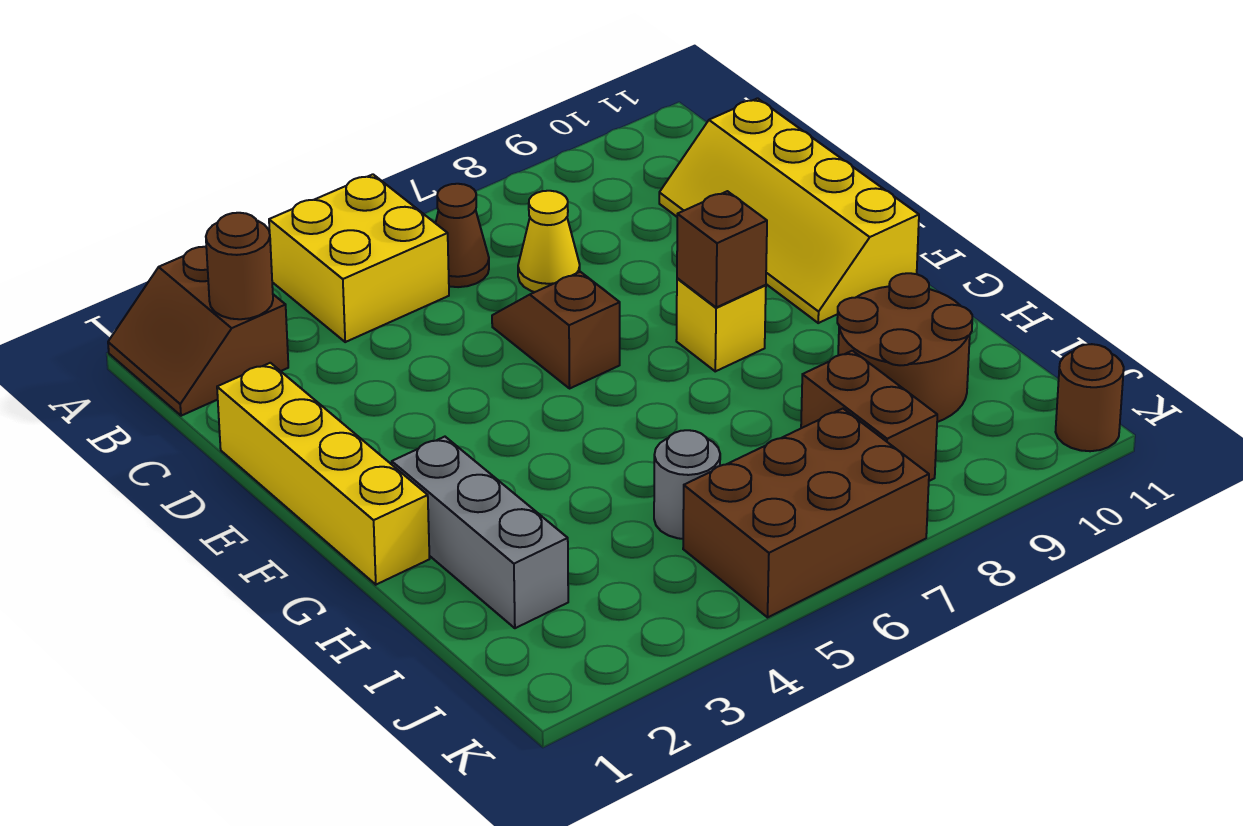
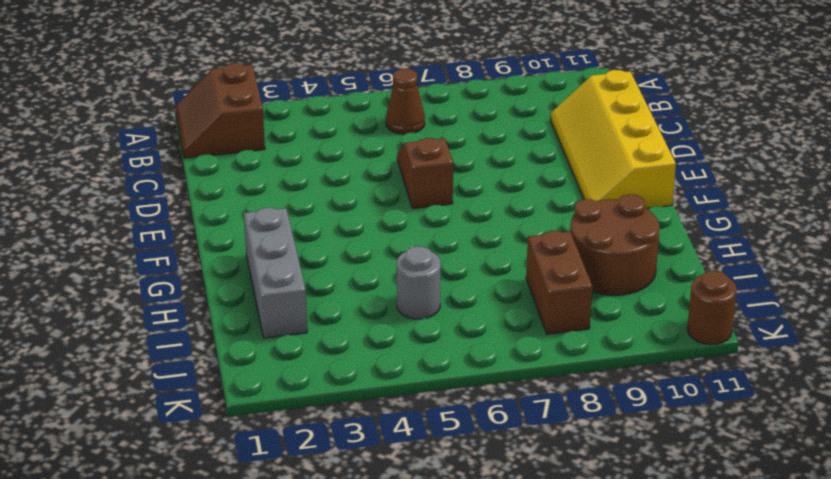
none -> yellow brick A4:B5 level 1
none -> yellow cone C7 level 1
none -> yellow brick D1:G1 level 1

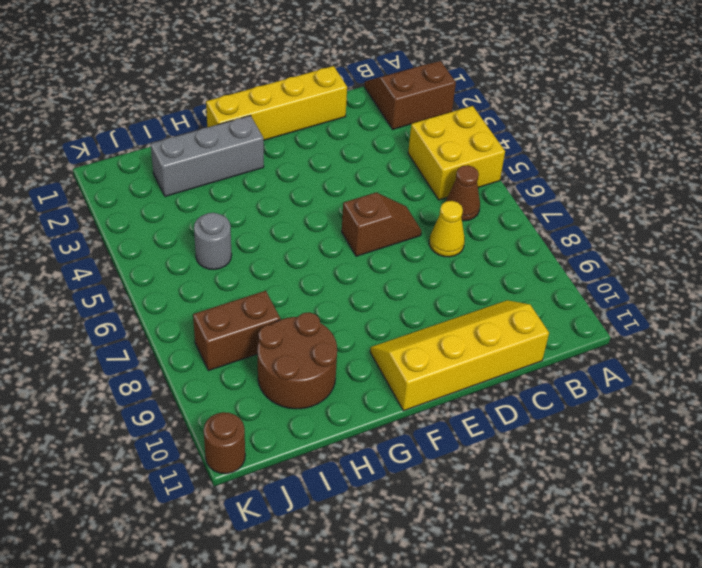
none -> yellow brick F8 level 1
none -> brown brick J5:K7 level 1
none -> brown round brick B2 level 2

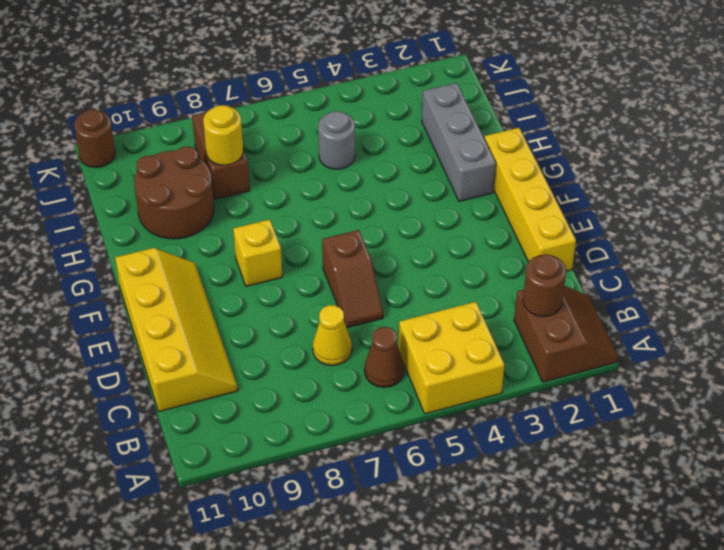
yellow round brick I8 level 2 -> none
none -> brown brick J5:K7 level 1
none -> brown brick F8 level 2

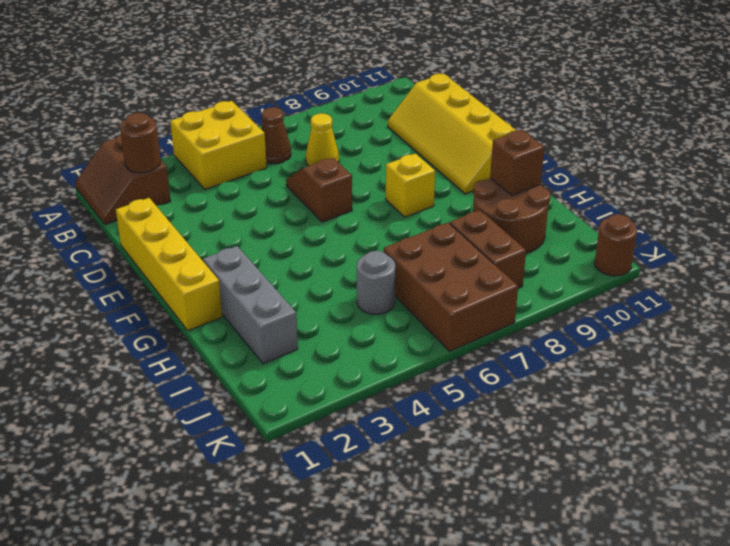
brown brick H10 level 2 -> brown brick F8 level 2
brown brick I6:K7 level 1 -> brown brick J5:K7 level 1

